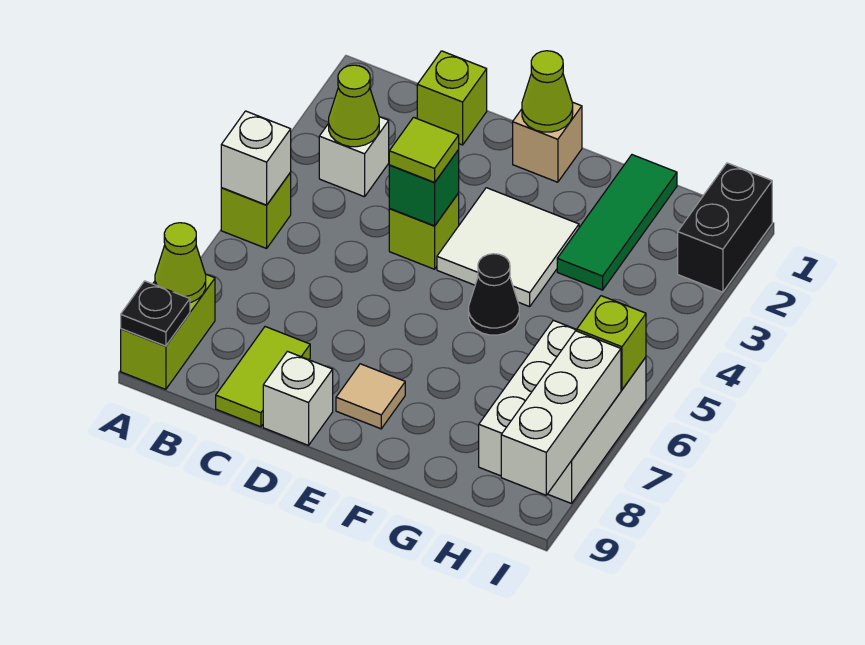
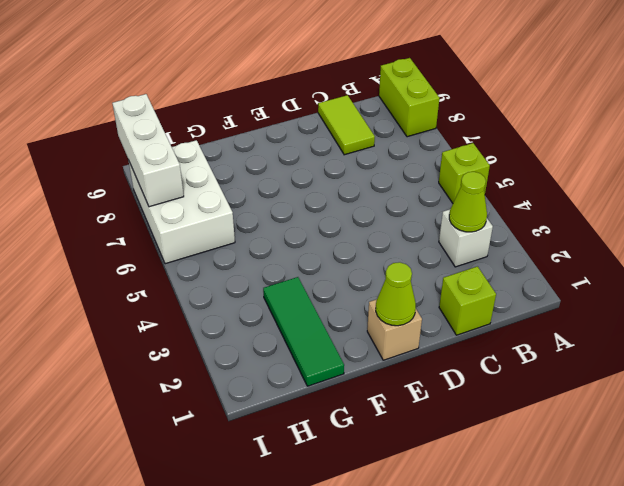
none -> lime brick D4 level 1
none -> white brick D9 level 1
none -> white tile E3:F4 level 1

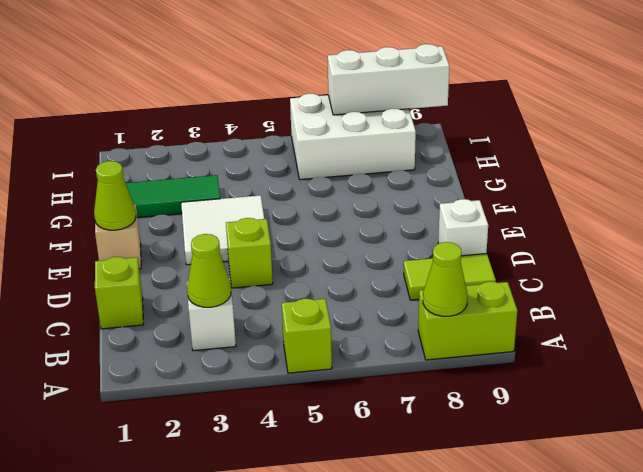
none -> tan tile E8 level 1
none -> black cone F5 level 1
none -> black brick I1:I2 level 1

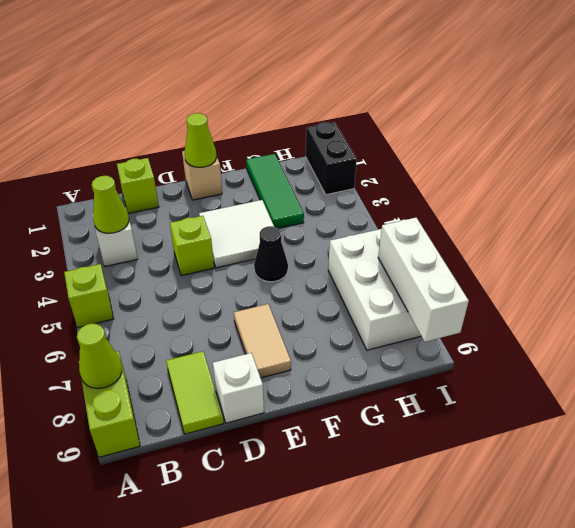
tan tile E7:E8 level 1 -> tan tile E8 level 1
none -> white brick A5 level 2
none -> black plate A9 level 2
none -> green brick D4 level 2

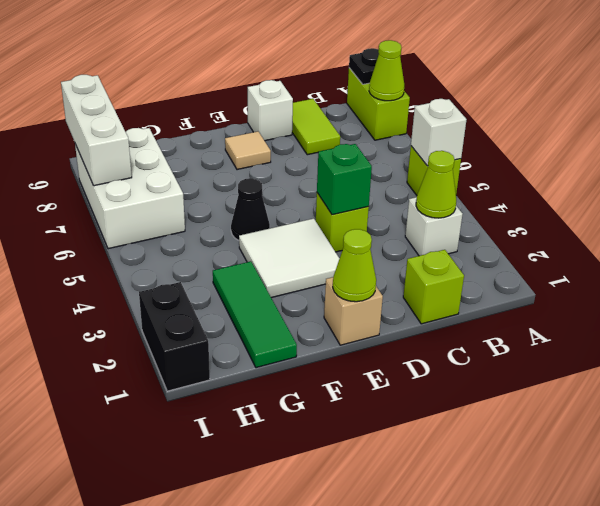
none -> lime brick I6 level 2
none -> lime tile D4 level 3

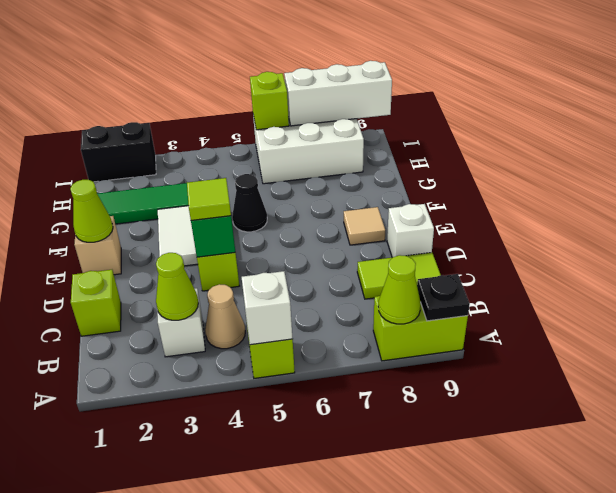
tan cone B4 level 1 -> none

